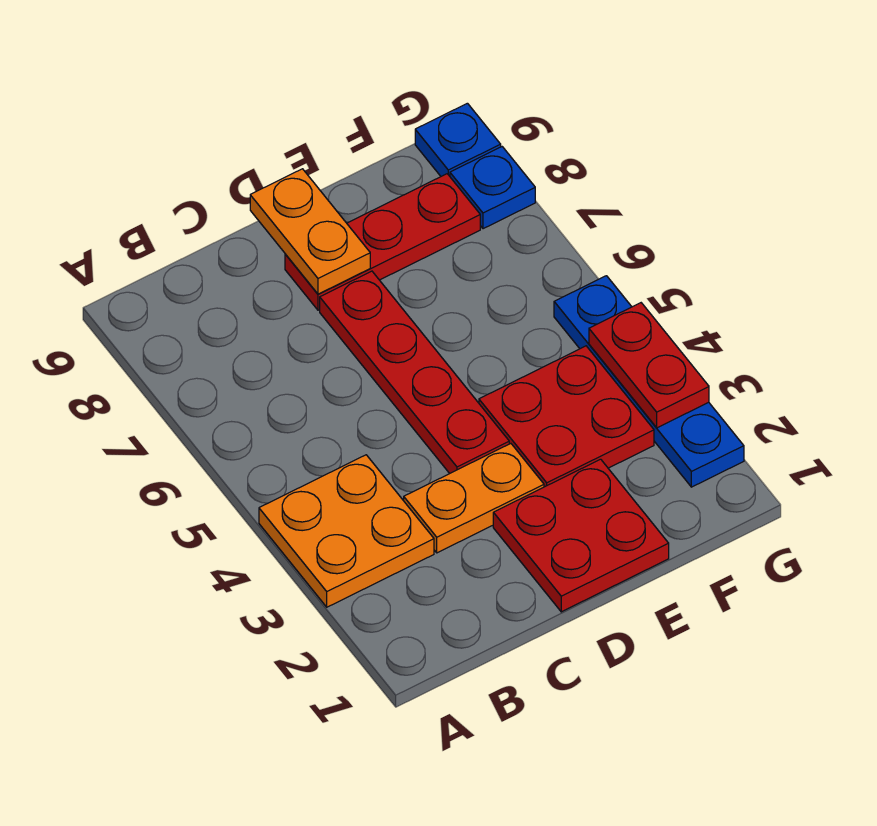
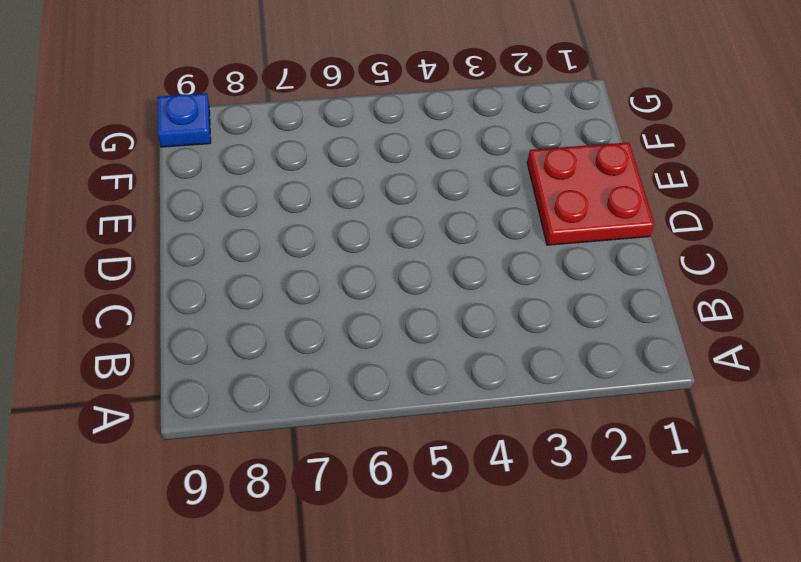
none -> orange plate A3:B4 level 1
none -> orange plate C3:D3 level 1

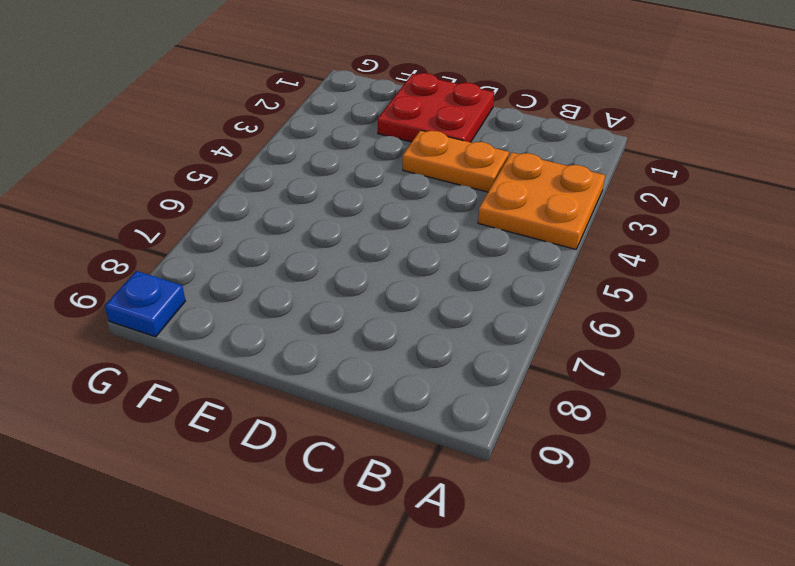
none -> red plate D4:D7 level 1
none -> red plate D8:F8 level 1

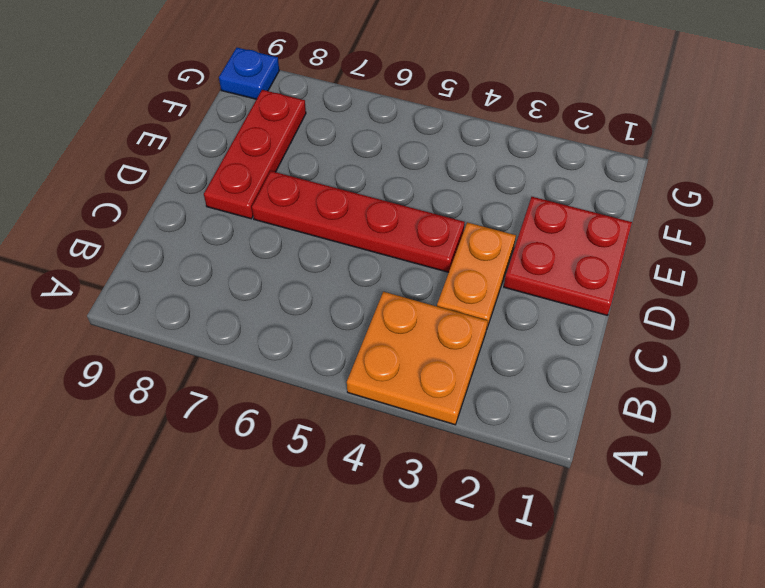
none -> red plate E3:F4 level 1
none -> blue plate G2:G5 level 1

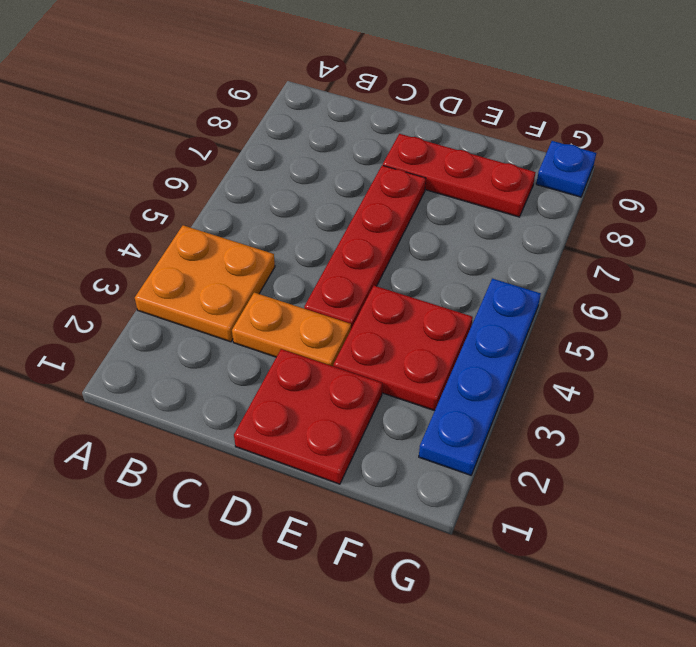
none -> blue plate G8 level 1
none -> orange plate D8:D9 level 2

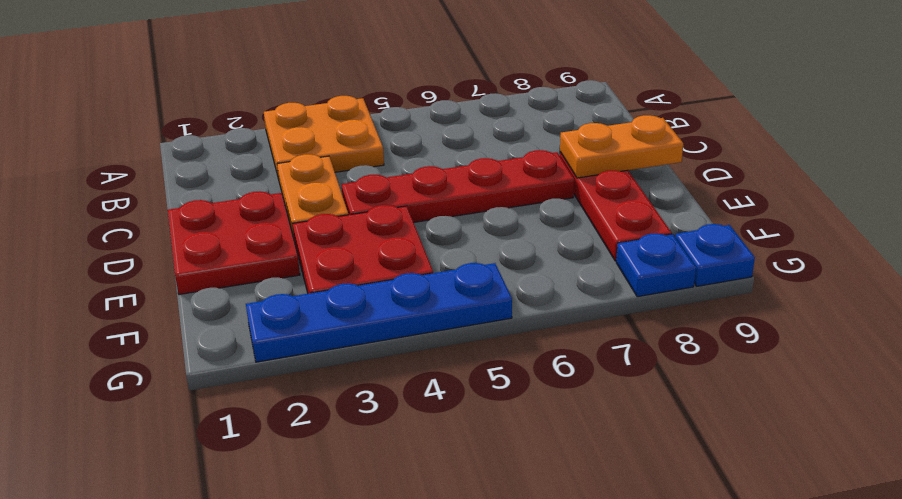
none -> red plate G3:G4 level 2

